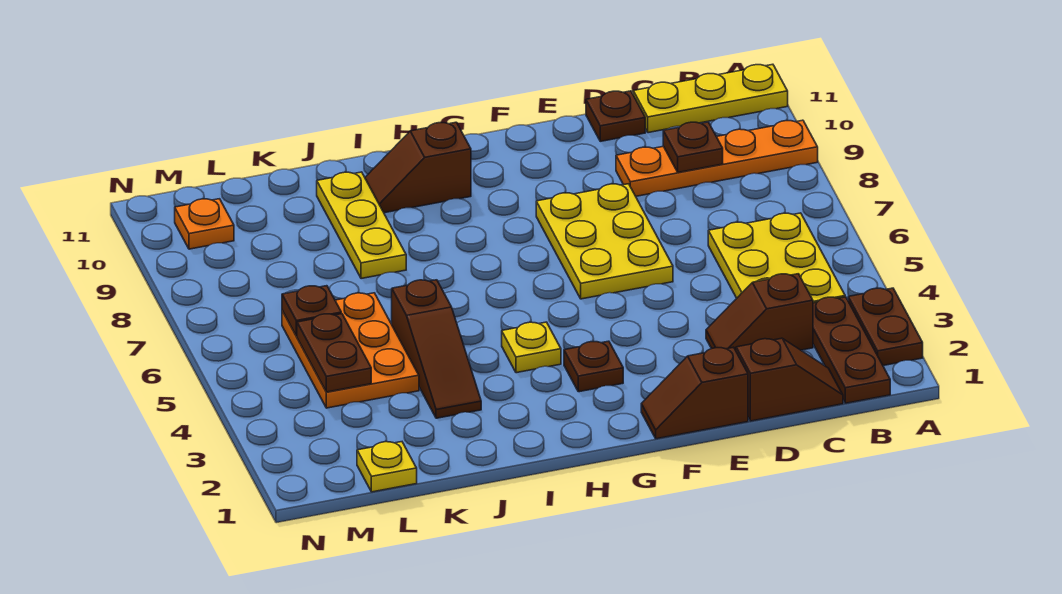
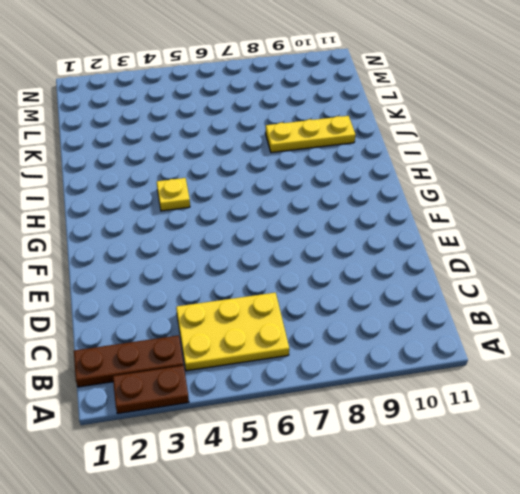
none -> orange plate A9:D9 level 1
none -> yellow plate A11:C11 level 1
none -> brown slope C1:D1 level 1 top D

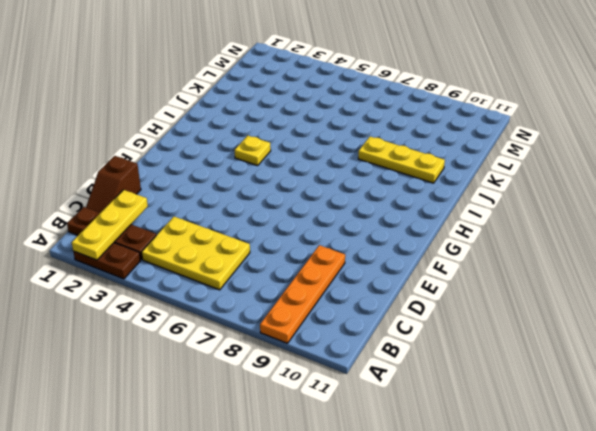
yellow plate A2:C2 level 2 -> yellow plate A11:C11 level 1
none -> brown slope C3:D3 level 1 top C
none -> brown plate D11 level 1
none -> brown slope E1:F1 level 1 top E

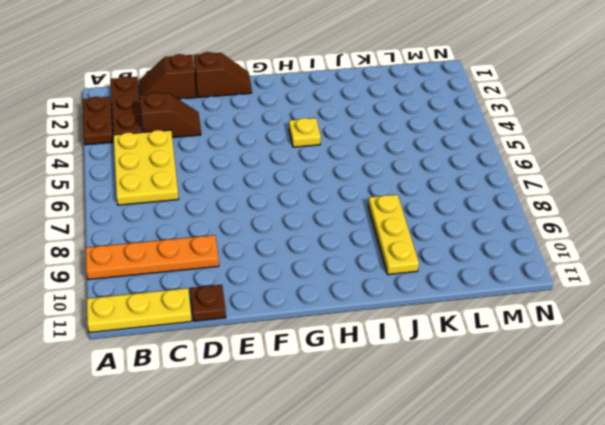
none -> yellow plate E6:F8 level 1
none -> brown plate G3 level 1
none -> brown slope H10:I10 level 1 top H

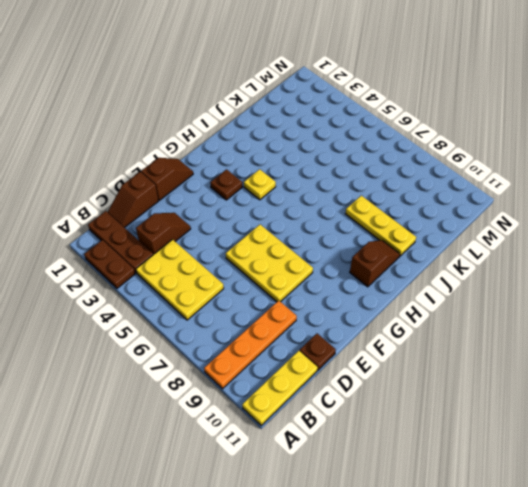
none -> brown slope J3:J5 level 1 top 5
none -> orange plate K4:L6 level 1
none -> yellow plate L1 level 1

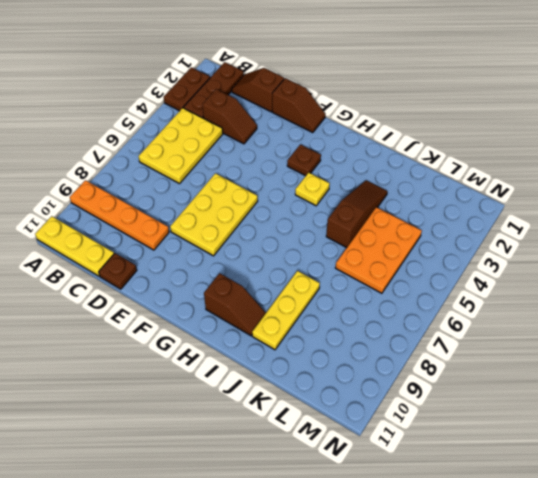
none -> yellow plate L1 level 1
none -> orange plate M10 level 1
none -> brown plate C9 level 2

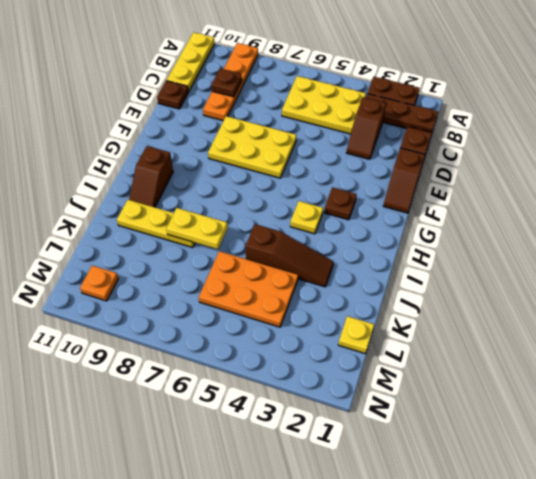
yellow plate J7:J8 level 2 -> none
none -> brown plate L4:L5 level 2
none -> brown plate L6 level 2

